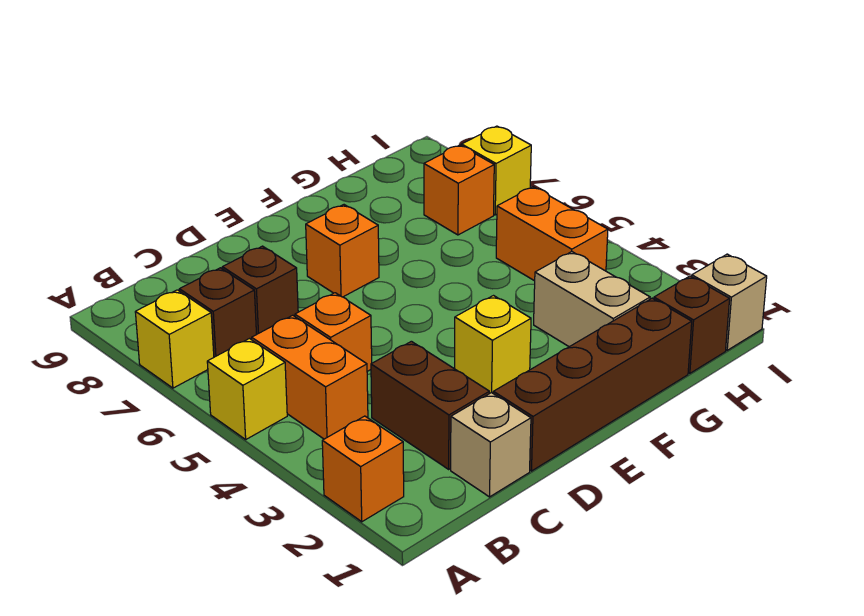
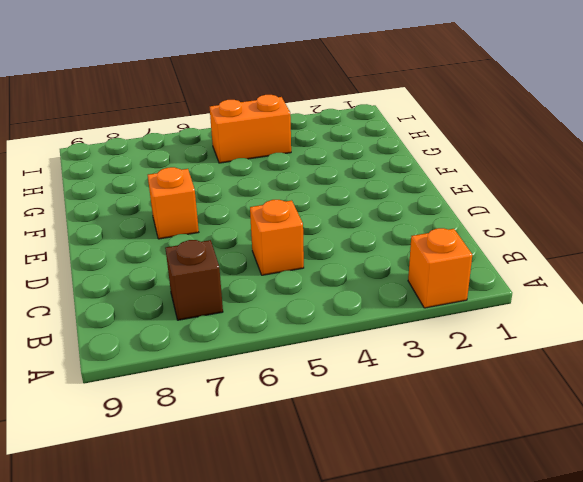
none -> yellow brick A5 level 1
none -> yellow brick A7 level 1
none -> orange brick B4:B5 level 1

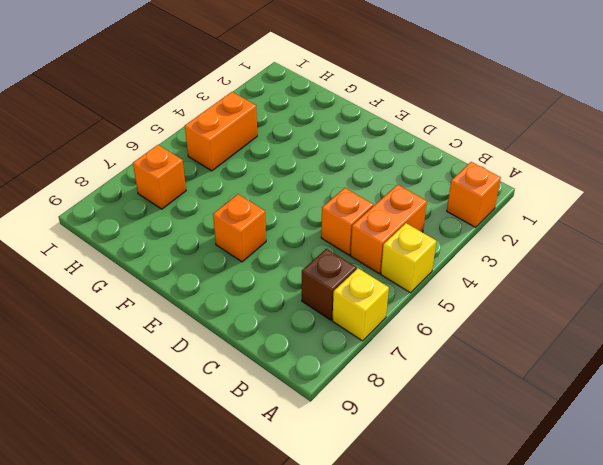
none -> tan brick C1 level 1
none -> brown brick C2:C3 level 1
none -> brown brick C7 level 1

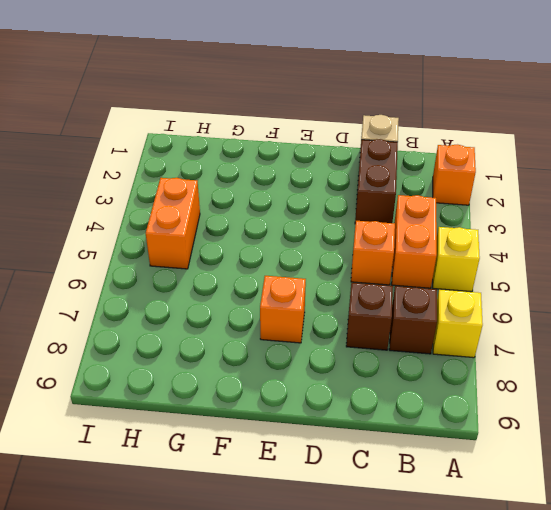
none -> brown brick D1:G1 level 1
none -> yellow brick E3 level 1
none -> tan brick G2:G3 level 1

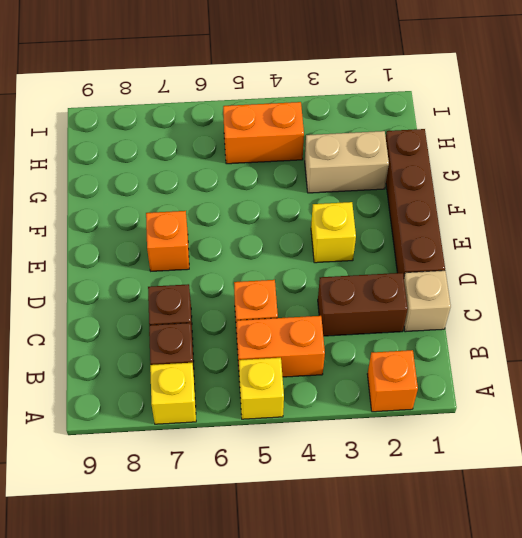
none -> brown brick H1 level 1
none -> orange brick H7 level 1
none -> tan brick I1 level 1

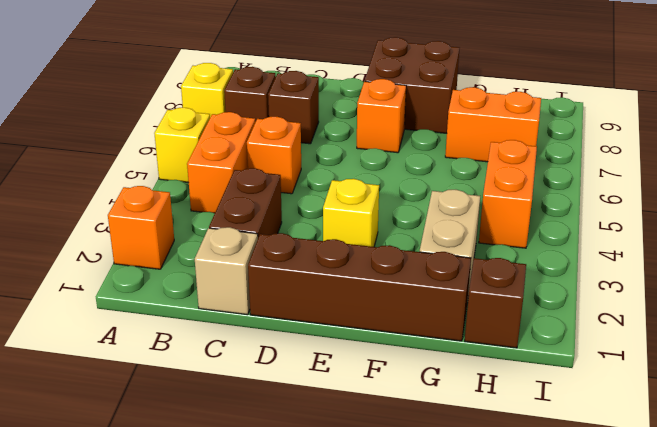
brown brick E8:F9 level 1 -> none
orange brick G7:H7 level 1 -> orange brick H7 level 1
none -> tan brick I1 level 1
none -> yellow brick I7 level 1

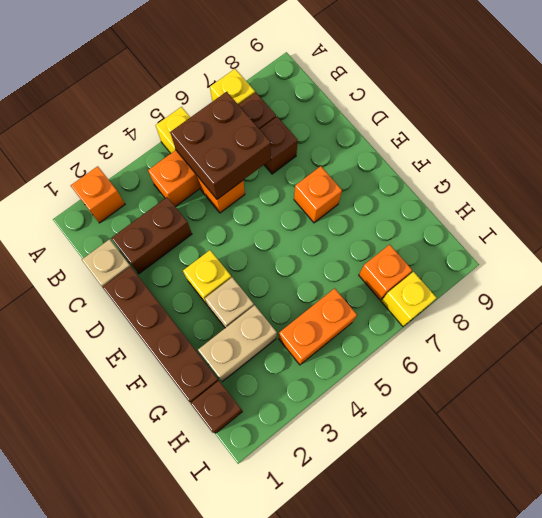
brown brick B5:C6 level 2 -> none
tan brick F3 level 1 -> tan brick I1 level 1

